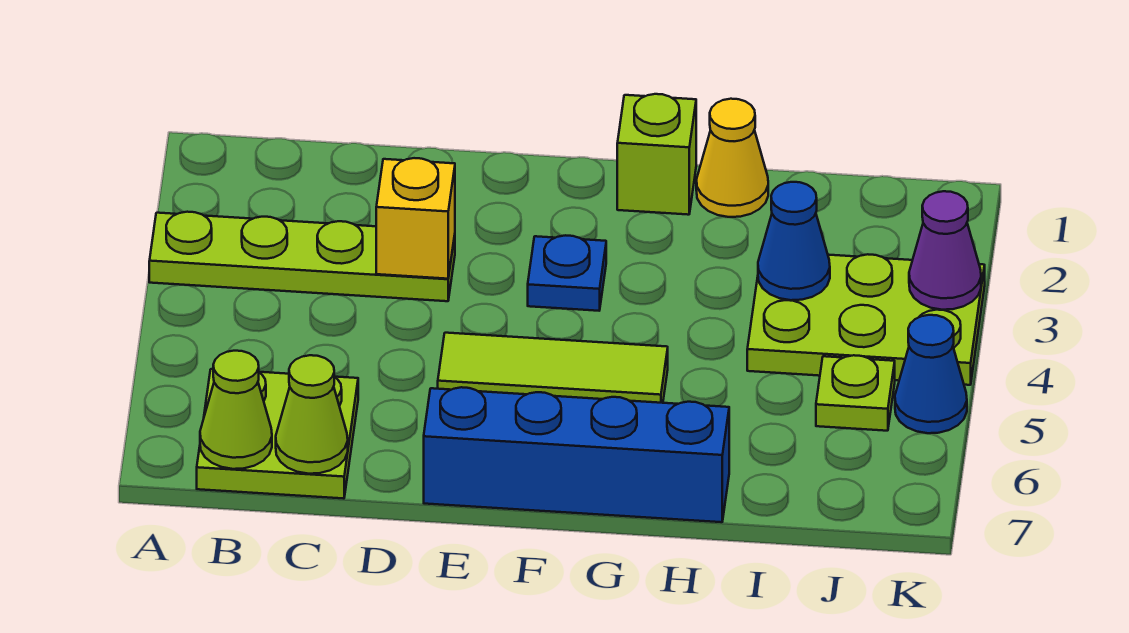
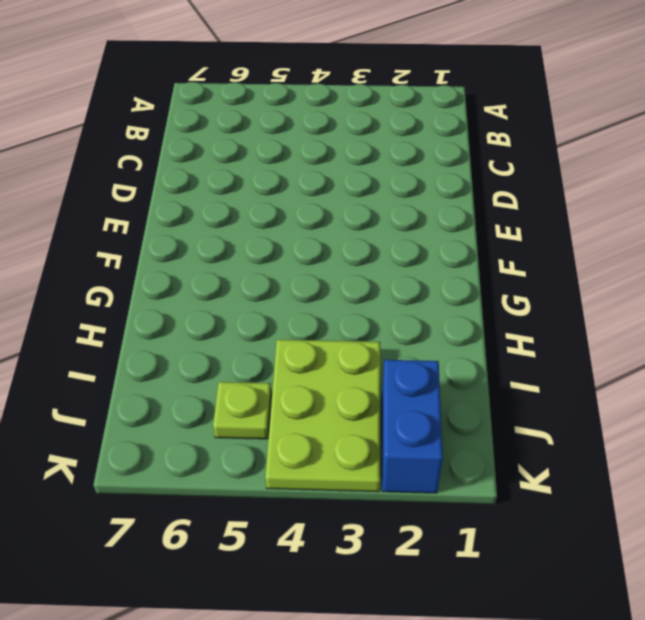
blue brick J2:K2 level 1 -> none
none -> lime plate A3:D3 level 1
none -> lime plate B6:C7 level 1
none -> lime tile E5:G5 level 1

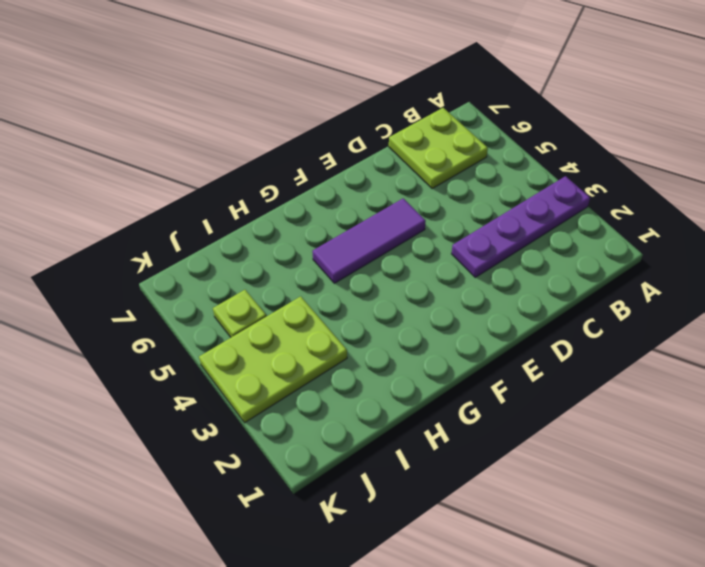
purple plate A3:D3 level 1 -> lime plate A3:D3 level 1
purple tile E5:G5 level 1 -> lime tile E5:G5 level 1
none -> blue brick E7:H7 level 1
none -> blue plate F3 level 1
none -> lime brick G1 level 1

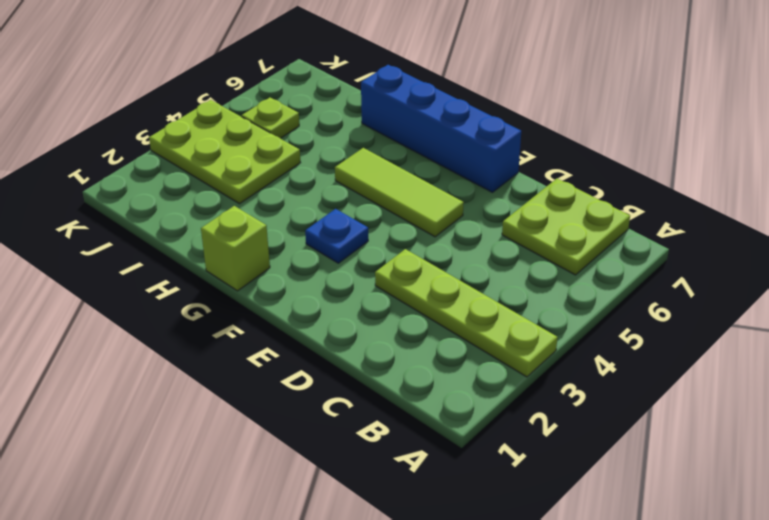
none -> yellow cone H1 level 1
none -> blue cone K5 level 1
none -> lime cone B7 level 2

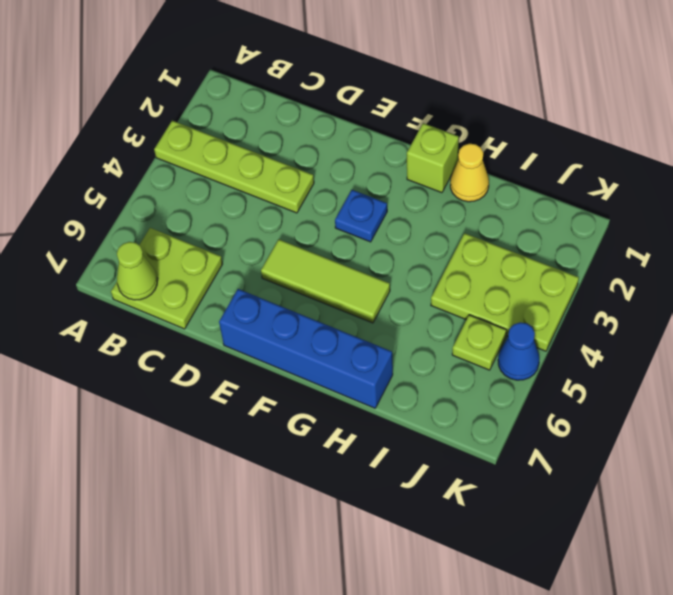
none -> lime cone C7 level 2
none -> yellow brick D3 level 2
none -> blue cone I3 level 2

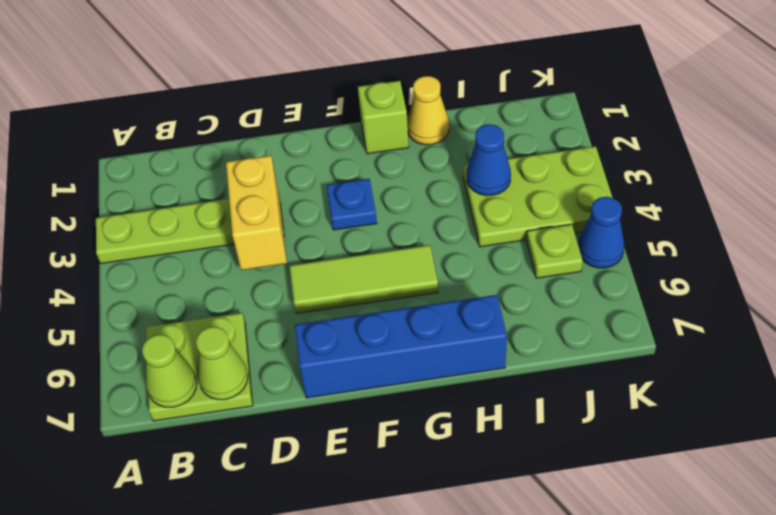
yellow brick D3:D4 level 2 -> yellow brick D3 level 2
none -> purple cone K3 level 2

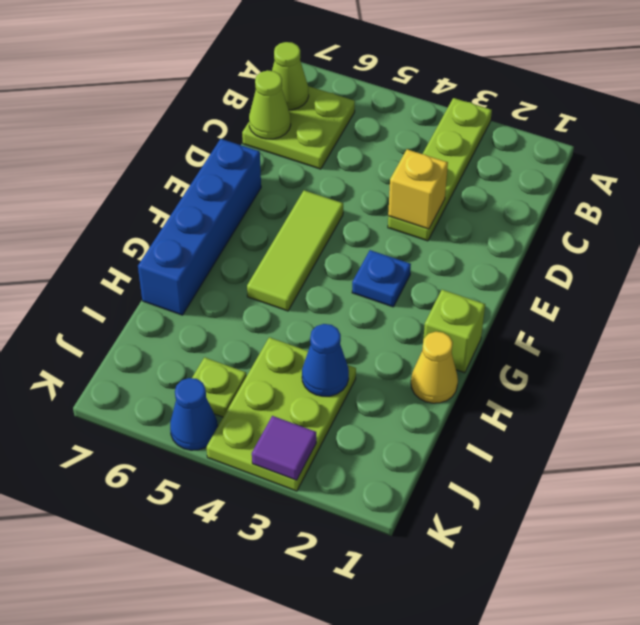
purple tile K3 level 2 -> purple cone K3 level 2

